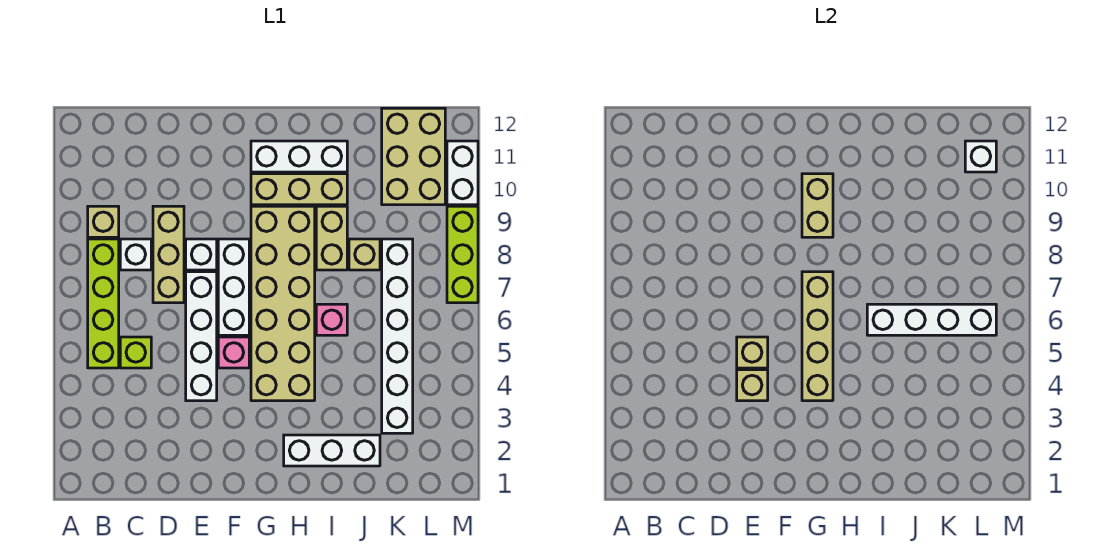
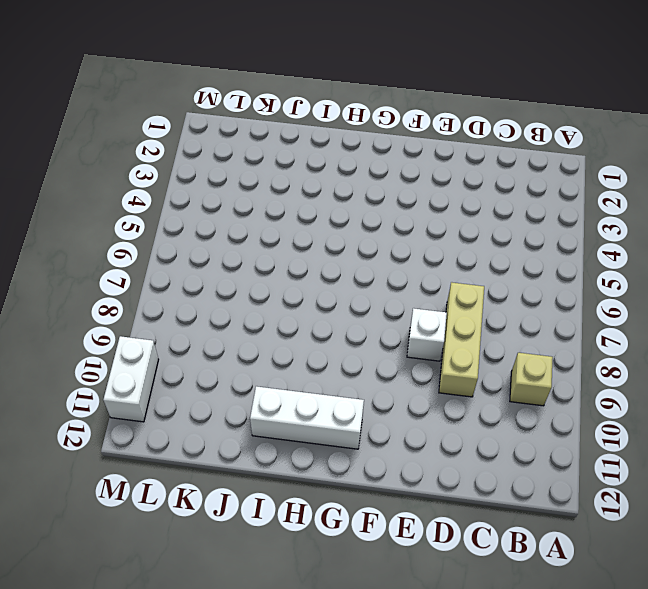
none -> lime brick B5:B8 level 1
none -> lime brick C5 level 1
none -> white brick C8 level 1

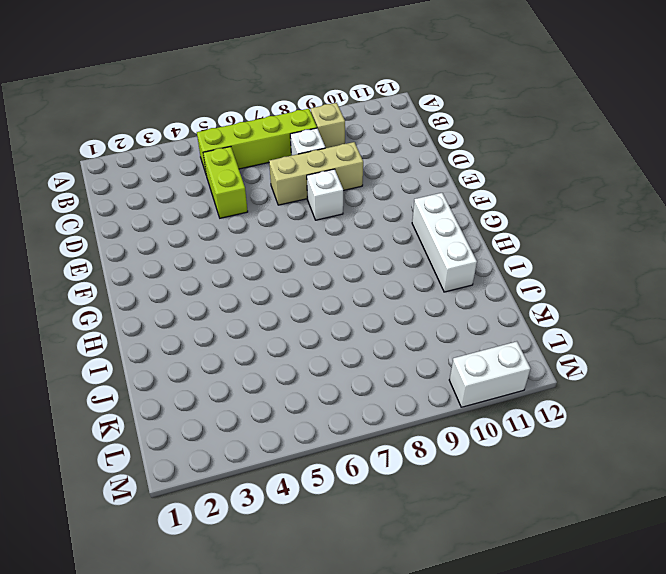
lime brick C5:D5 level 1 -> lime brick C5 level 1
none -> white brick E4:E7 level 1
none -> pink brick F5 level 1
none -> white brick F6:F8 level 1

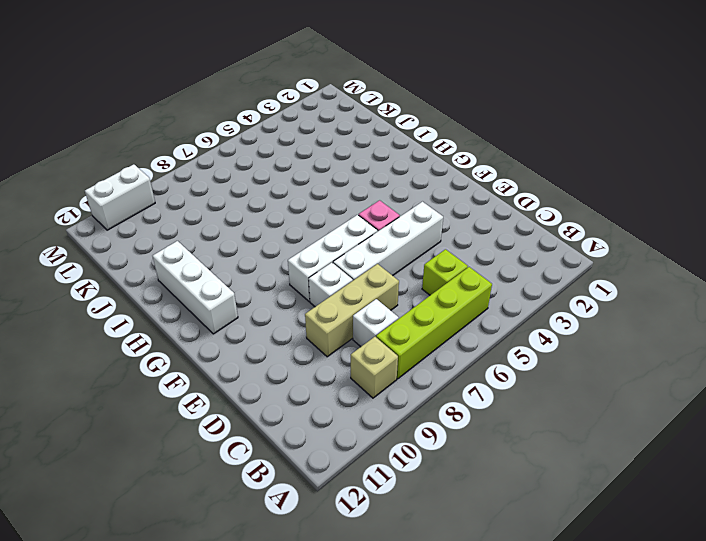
none -> tan brick G4:H9 level 1
none -> tan brick G10:I10 level 1
none -> white brick H2:J2 level 1

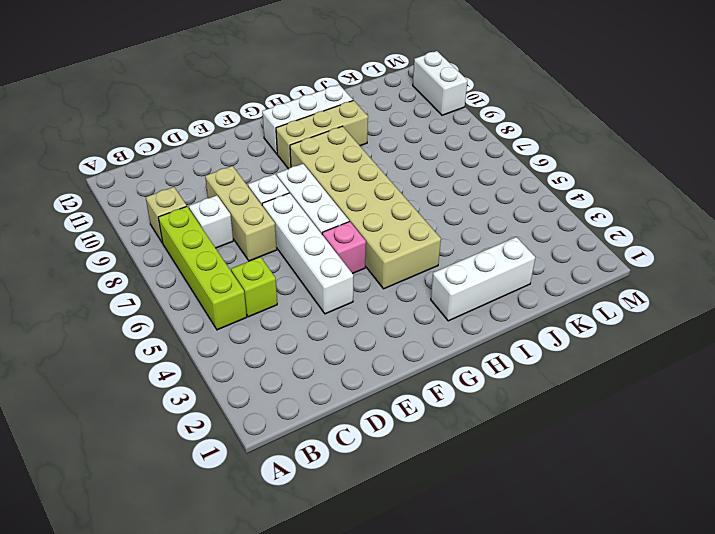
none -> pink brick I6 level 1
none -> tan brick I8:I9 level 1
none -> tan brick J8 level 1

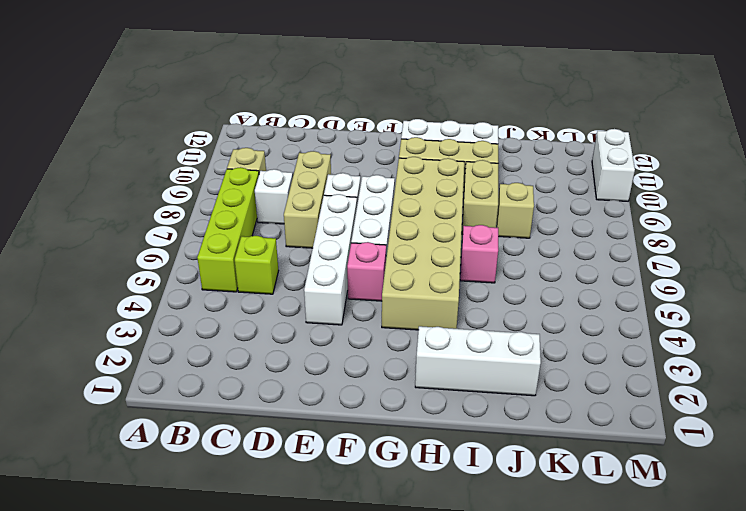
none -> white brick K3:K8 level 1
none -> tan brick K10:L12 level 1
none -> lime brick M7:M9 level 1

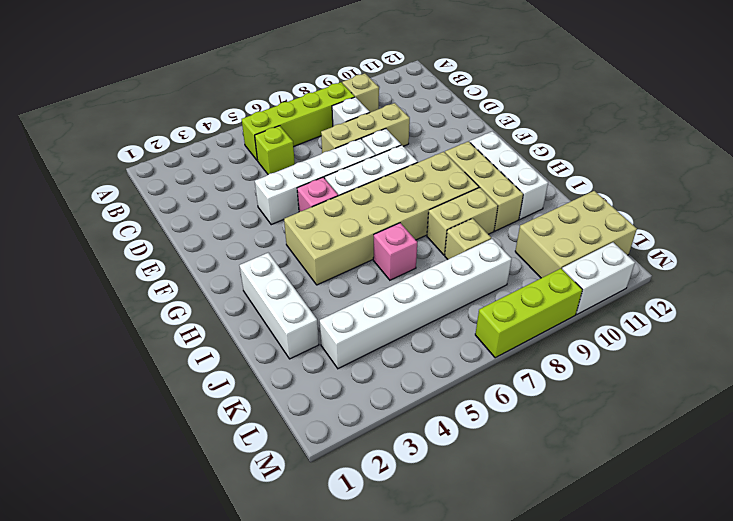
none -> tan brick E4 level 2
none -> tan brick E5 level 2
none -> tan brick G4:G7 level 2

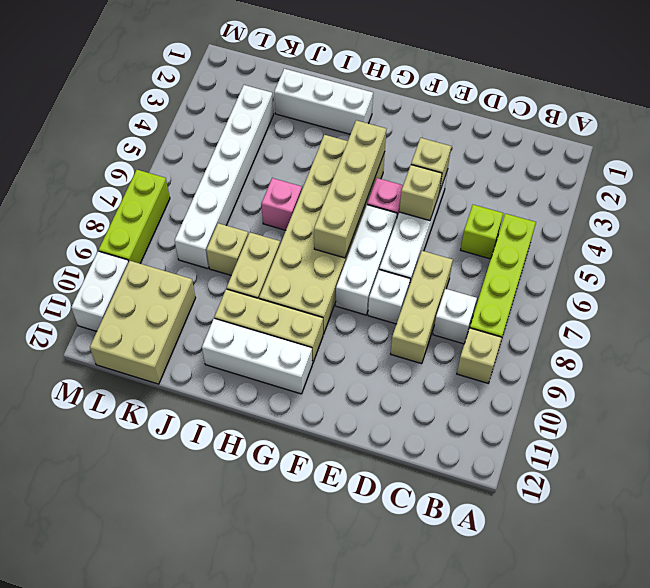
none -> tan brick G9:G10 level 2
none -> white brick I6:L6 level 2
none -> white brick L11 level 2

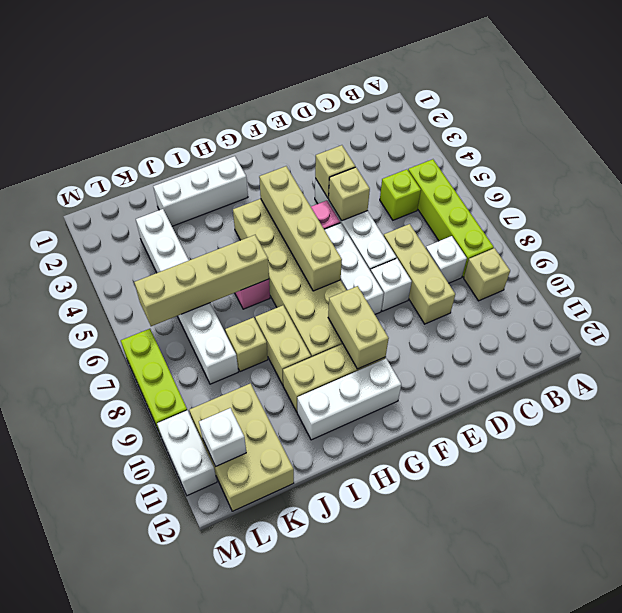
tan brick I6:L6 level 2 -> white brick I6:L6 level 2

